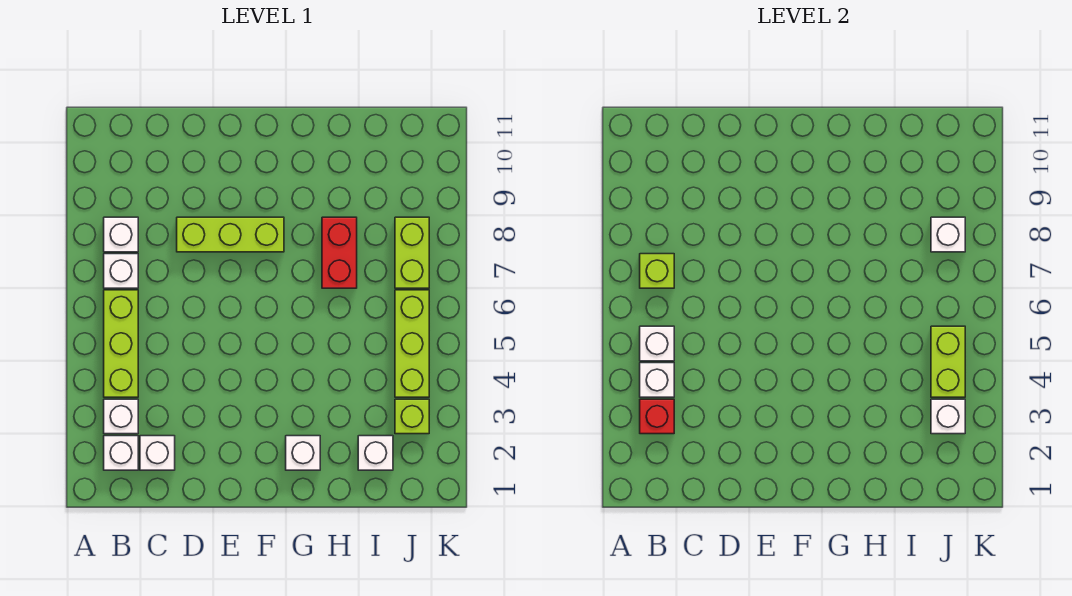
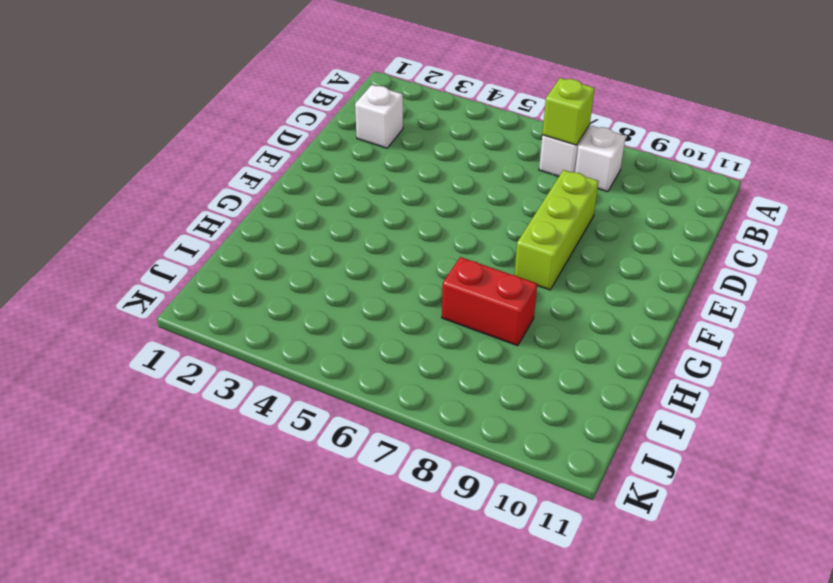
none -> white brick B2 level 1
none -> white brick B3 level 1
none -> lime brick B4:B6 level 1

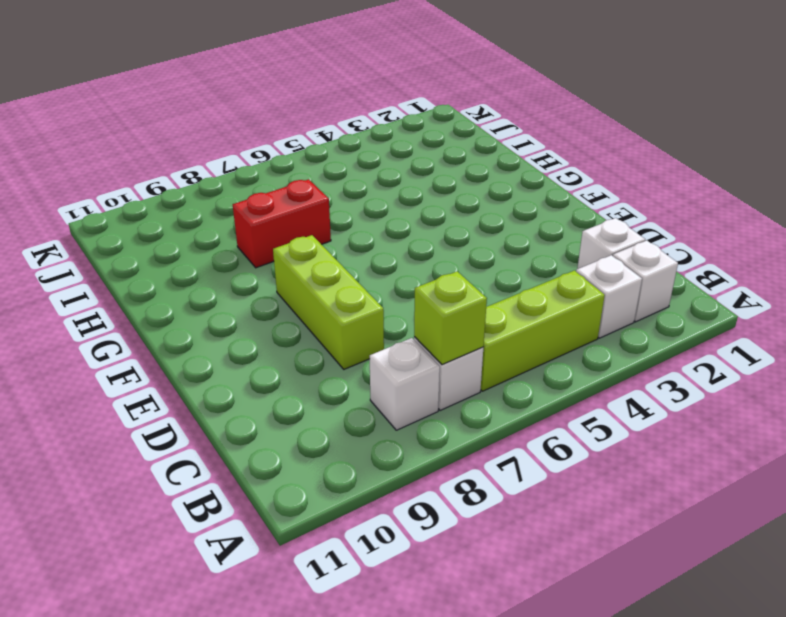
none -> white brick G2 level 1
none -> white brick I2 level 1
none -> lime brick J3 level 1

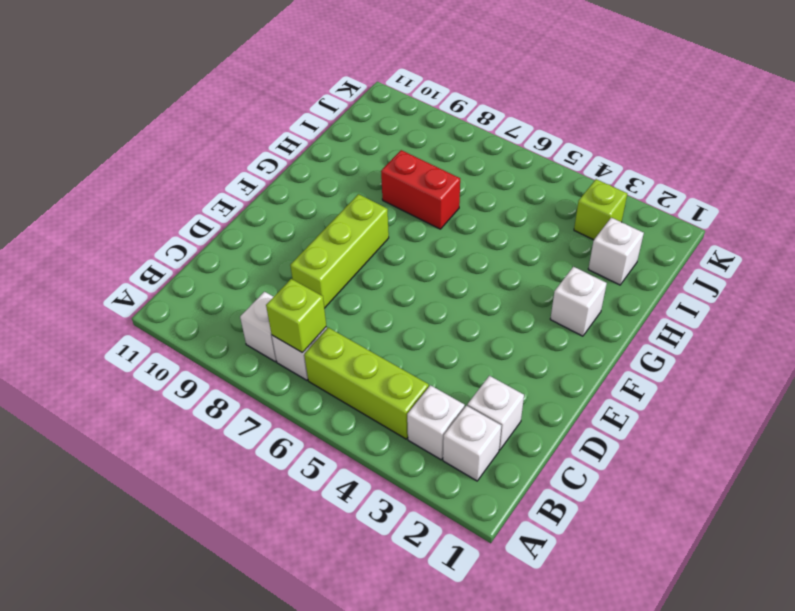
none -> lime brick J4:J6 level 1
none -> lime brick J7:J8 level 1
none -> red brick B3 level 2

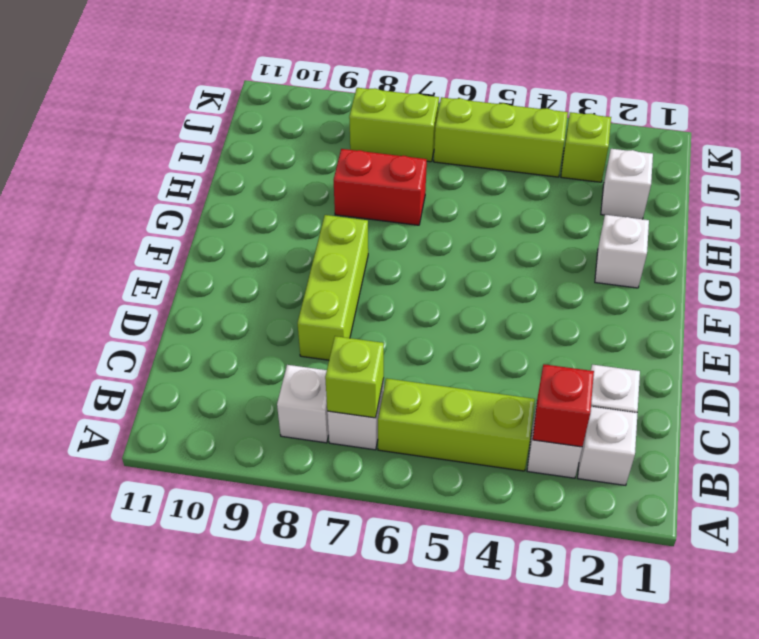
none -> white brick B4 level 2
none -> white brick B5 level 2
none -> white brick J3 level 2

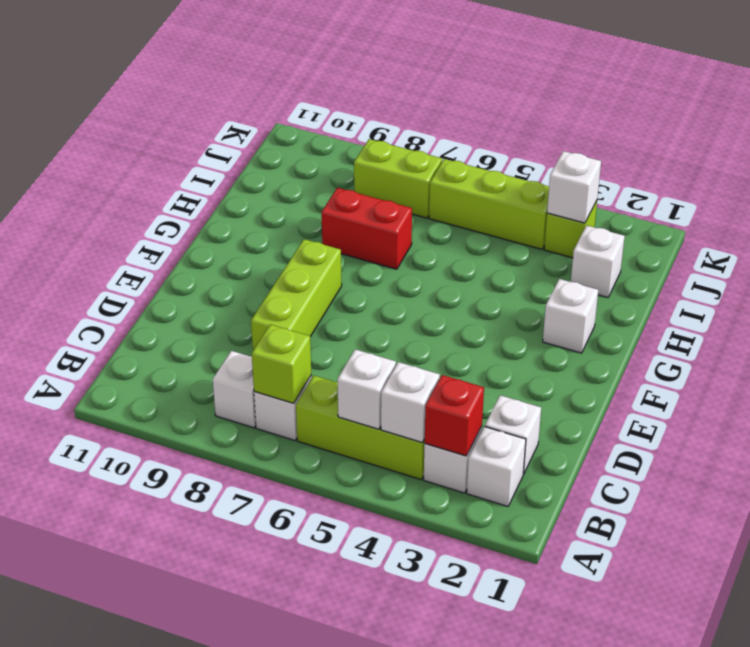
none -> lime brick J4:J5 level 2
none -> white brick J8 level 2

